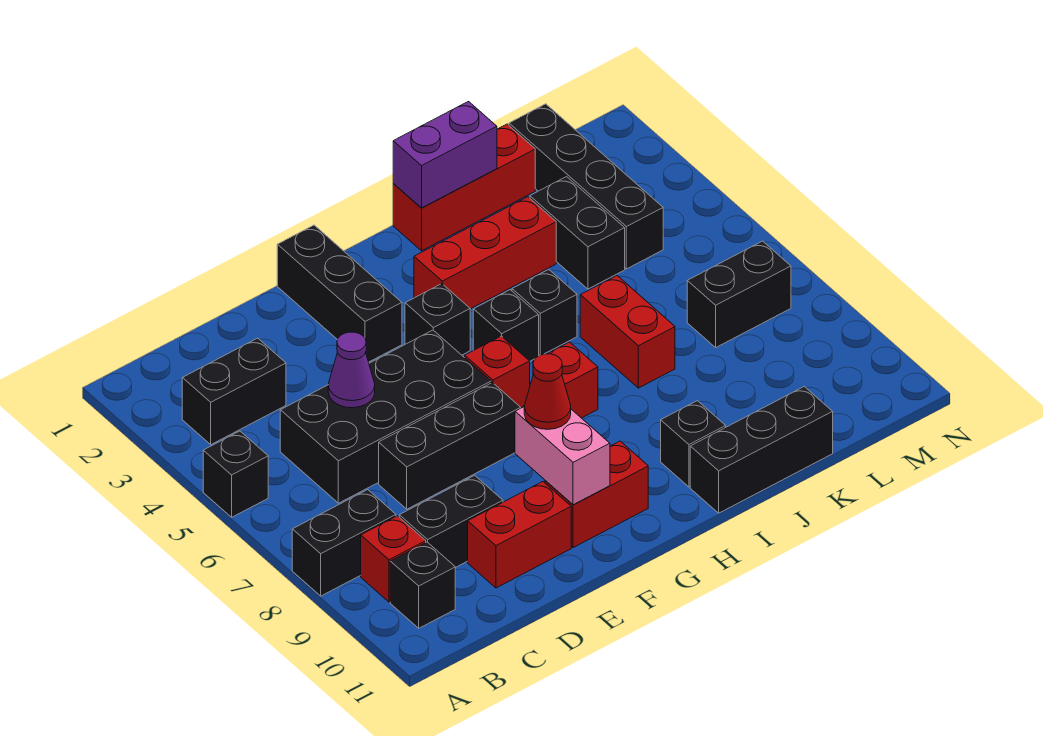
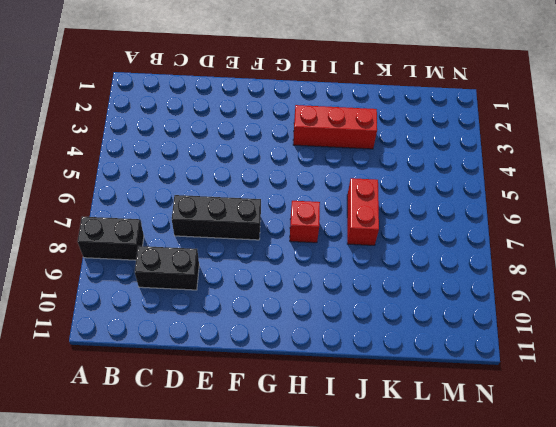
none -> black brick A5 level 1
none -> black brick B3:C3 level 1
none -> red brick B9 level 1

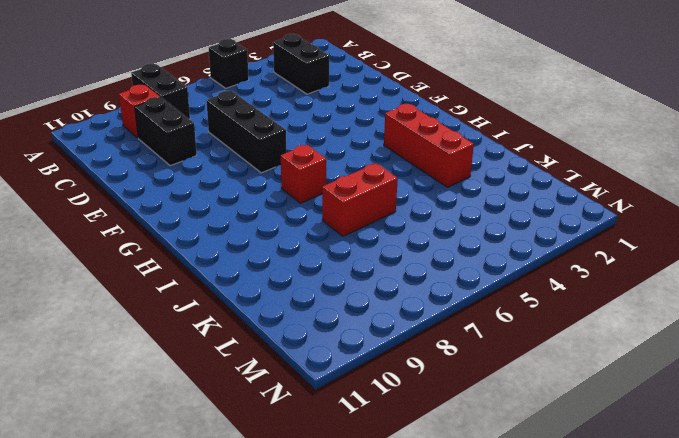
none -> black brick B10 level 1
none -> black brick C5:F6 level 1
none -> red brick D10:E10 level 1

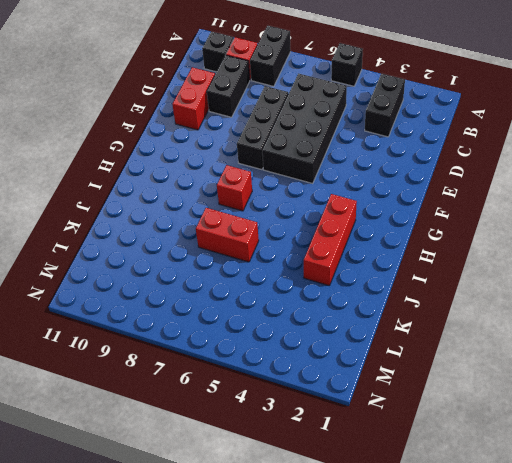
none -> black brick F1:F3 level 1
none -> red brick F10:G10 level 1
none -> black brick G4 level 1

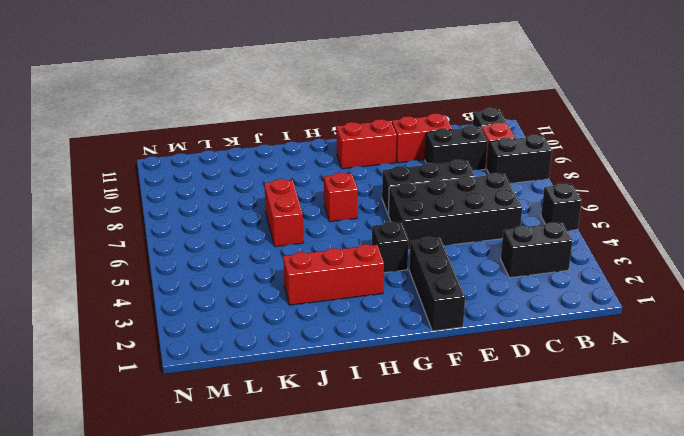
none -> red brick G6 level 1
none -> black brick H5 level 1
none -> red brick I1:K1 level 1

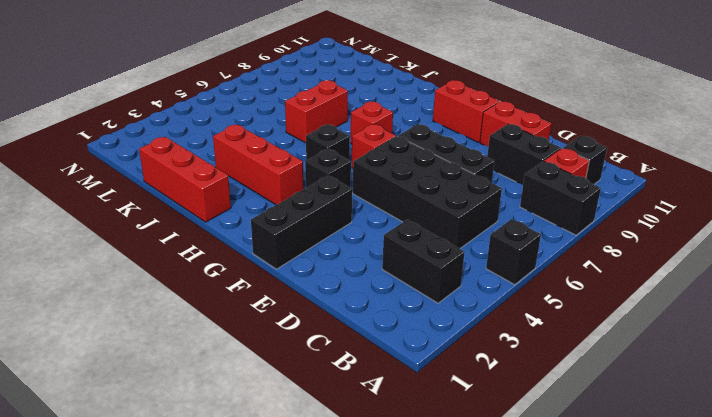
none -> black brick I5 level 1
none -> black brick I10 level 1
none -> black brick I11:K11 level 1

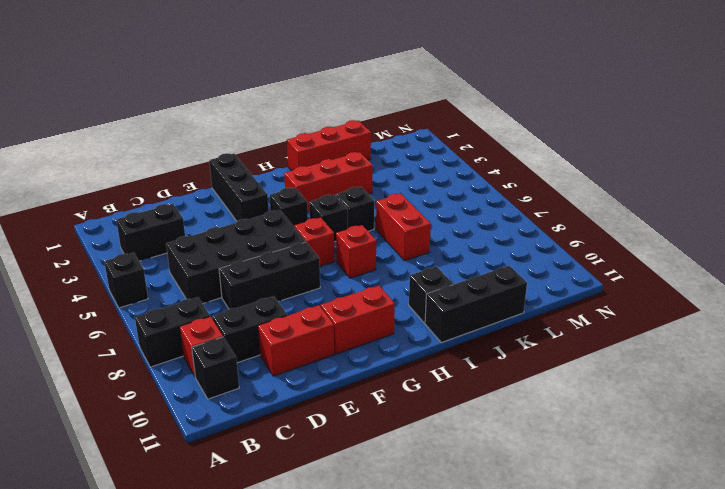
none -> black brick K3:K4 level 1
none -> black brick L1:L4 level 1
none -> black brick L7:M7 level 1

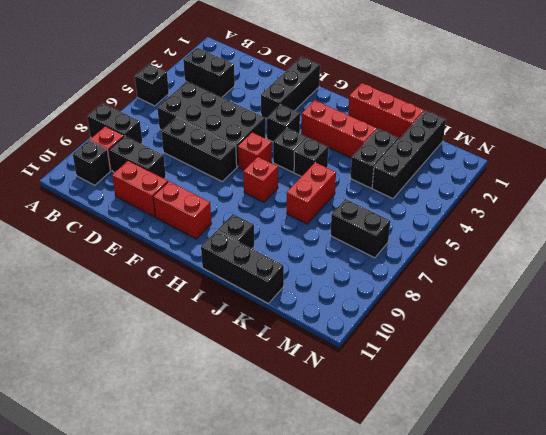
none -> purple cone D5 level 2
none -> pink brick F9:F10 level 2
none -> purple brick I1:J1 level 2

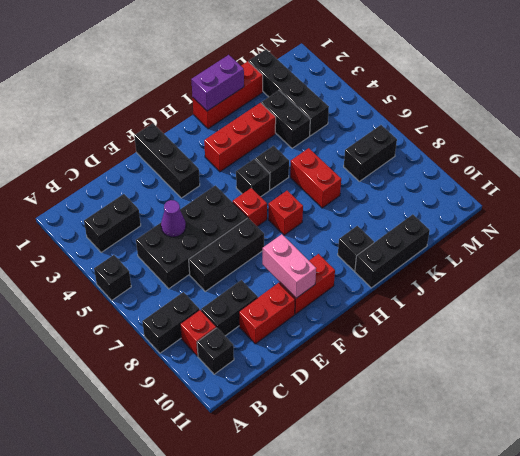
none -> black brick G4 level 1
none -> red cone F9 level 3

